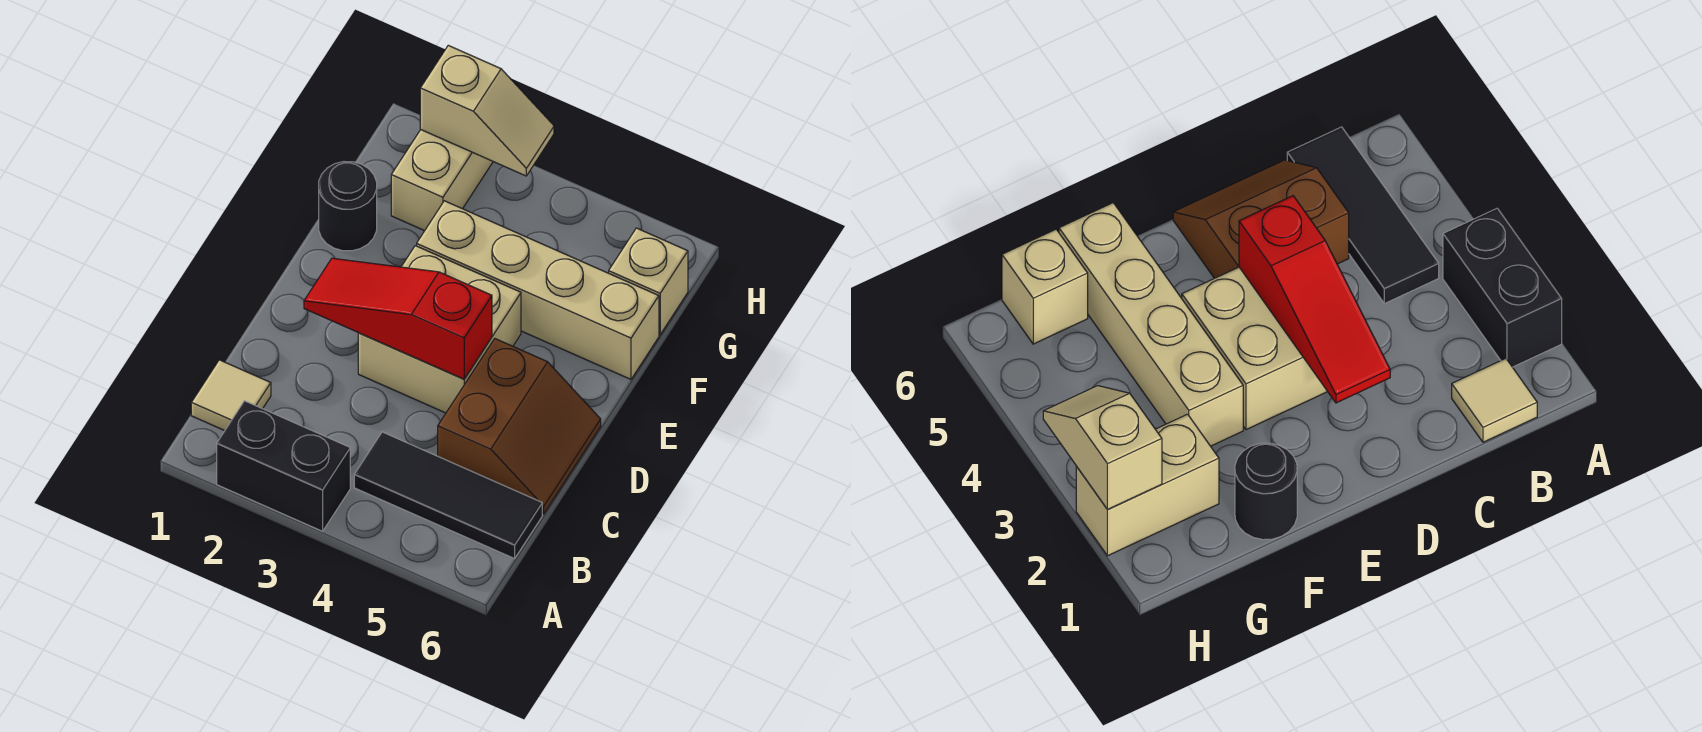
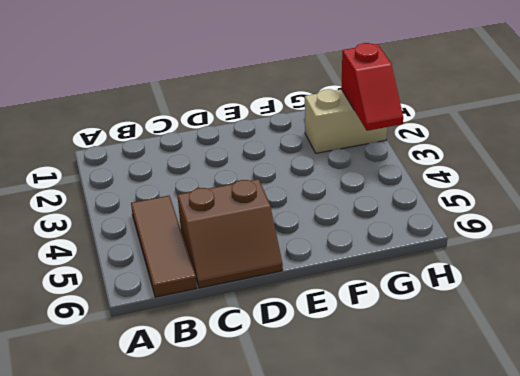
brown tile B4:B6 level 1 -> black tile B4:B6 level 1
red slope H2:H3 level 2 top 2 -> tan slope H2:H3 level 2 top 2
none -> black brick A2:A3 level 1
none -> tan tile B1 level 1

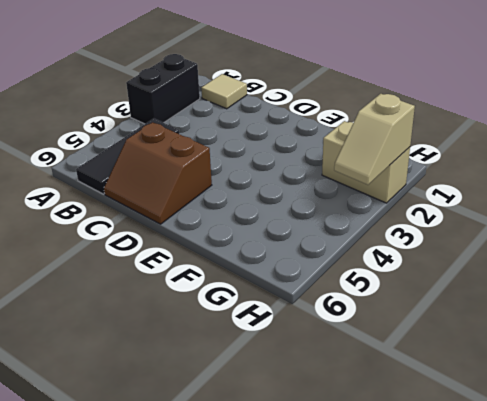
none -> tan brick D3:E4 level 1
none -> black round brick F1 level 1

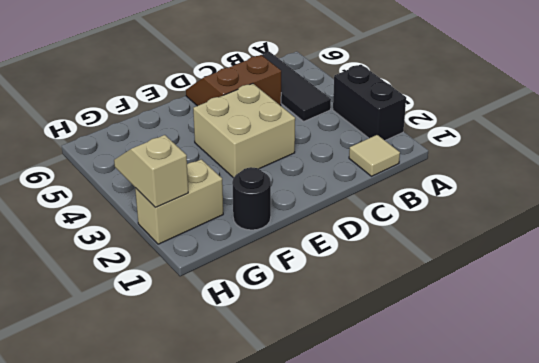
none -> tan brick F3:F6 level 1
none -> tan brick G6 level 1

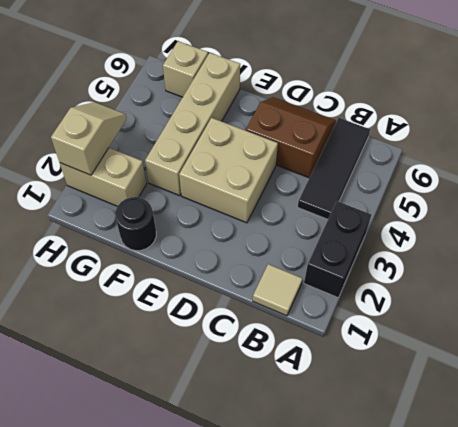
none -> red slope D2:D4 level 2 top 4

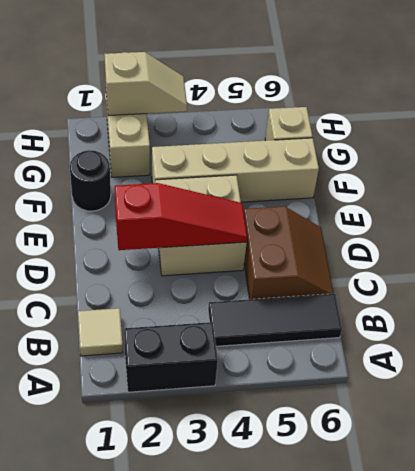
red slope D2:D4 level 2 top 2 -> red slope D2:D4 level 2 top 4

